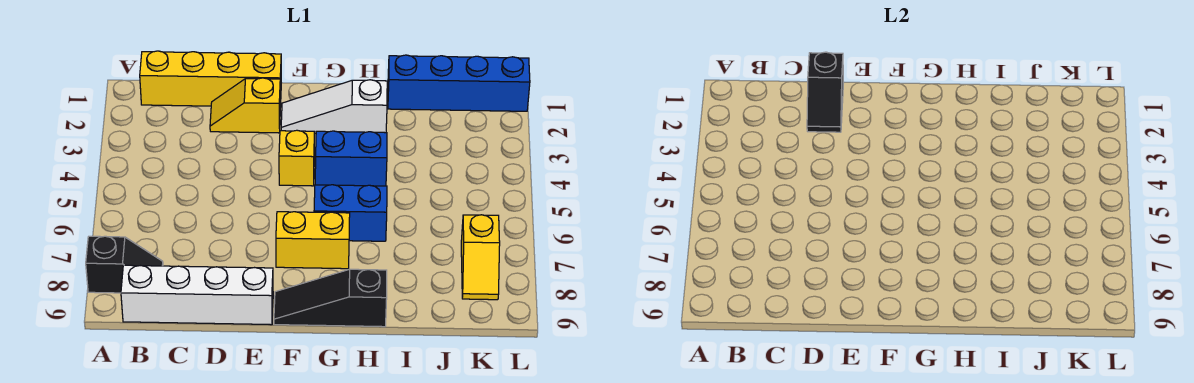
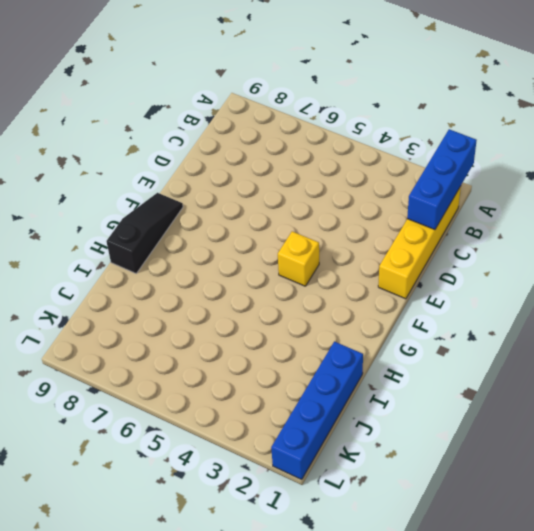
blue brick A1:C1 level 2 -> none
none -> black slope A8:B8 level 1 top A
none -> white brick B9:E9 level 1
none -> yellow slope D2:E2 level 1 top E

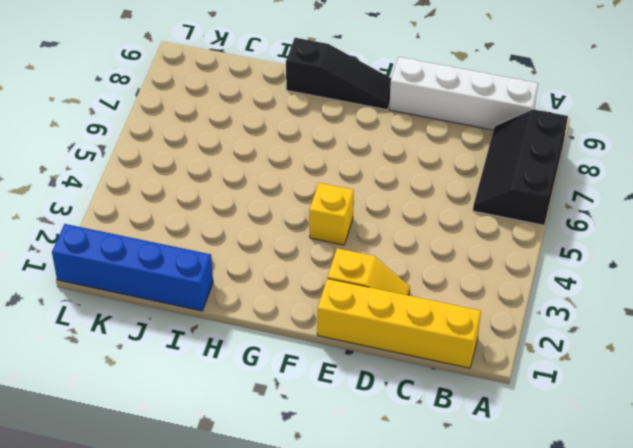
black slope A6:B8 level 1 top A -> black slope A8:B8 level 1 top A
none -> white slope F2:H2 level 1 top H
none -> yellow brick F7:G7 level 1
none -> blue brick G4:H4 level 1

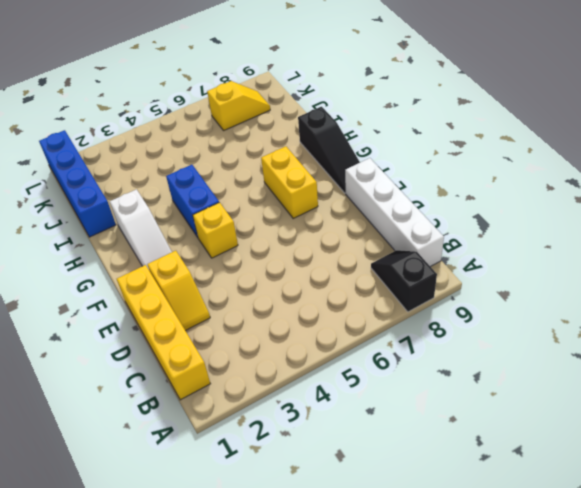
none -> blue brick G6:H6 level 1
none -> black slope D1:D2 level 2 top 1

